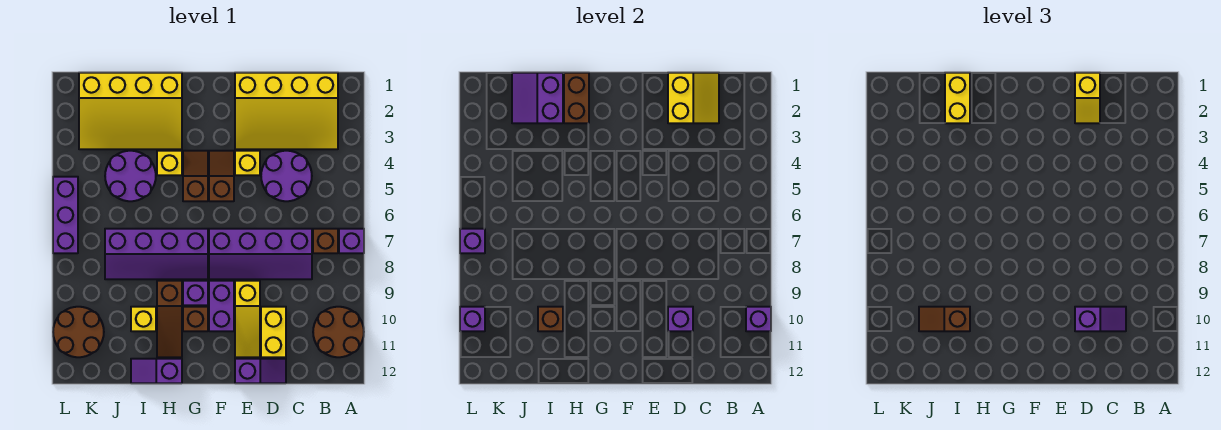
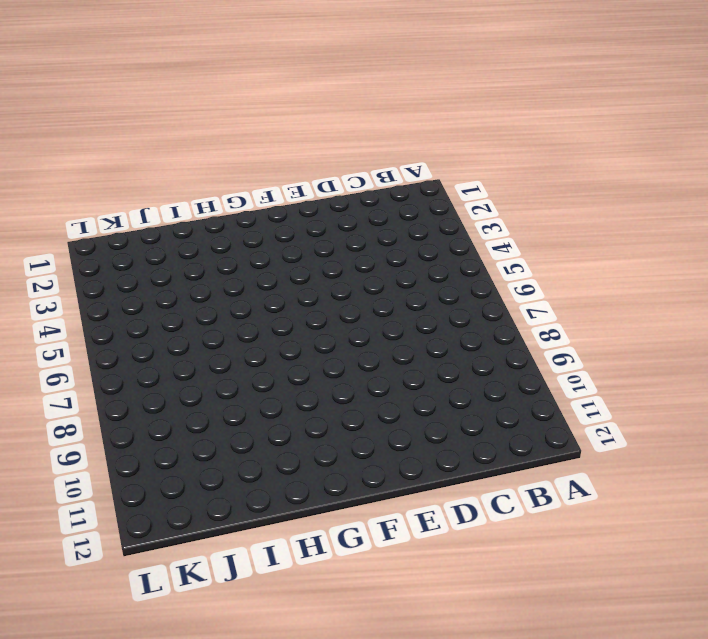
none -> purple brick A7 level 1
none -> brown round brick A10:B11 level 1
none -> yellow slope B1:E3 level 1 top 1
none -> brown brick B7 level 1

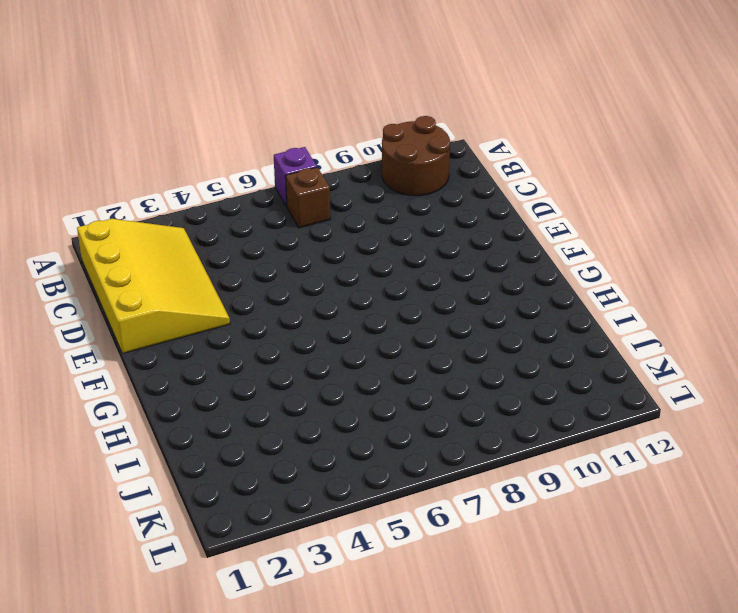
none -> purple round brick C4:D5 level 1
none -> purple slope C7:F8 level 1 top 7
none -> yellow brick D10:D11 level 1
none -> purple slope D12:E12 level 1 top E

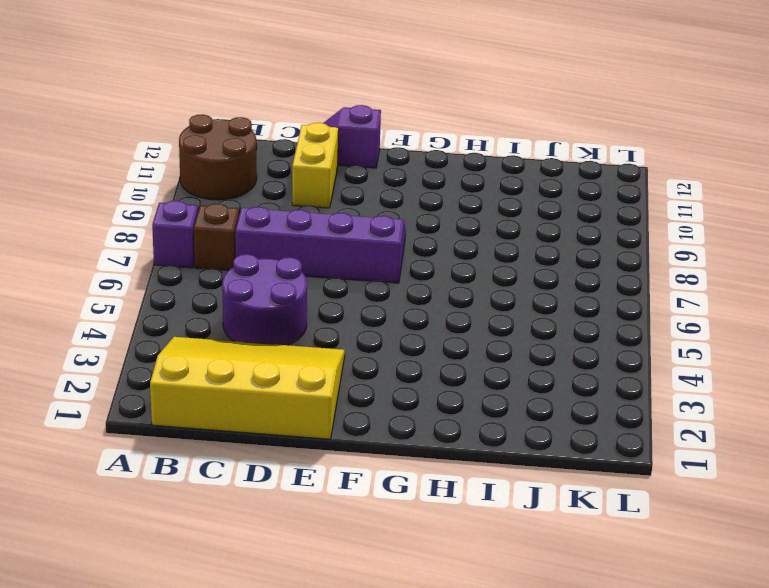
none -> yellow brick E4 level 1
none -> yellow slope E9:E11 level 1 top 9
none -> brown slope F4:F5 level 1 top 5
none -> purple brick F9:F10 level 1

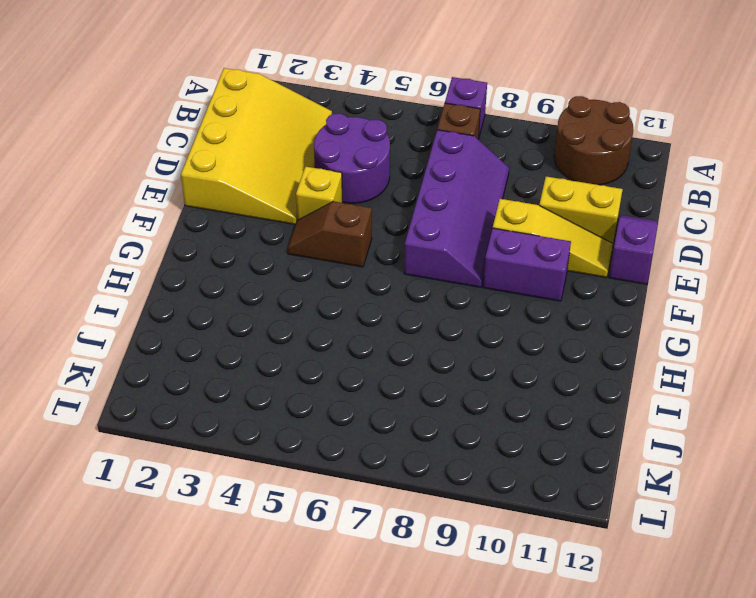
none -> brown slope G4:G5 level 1 top 5
none -> purple slope G7:J8 level 1 top 7
none -> purple brick G9 level 1
none -> brown brick G10 level 1

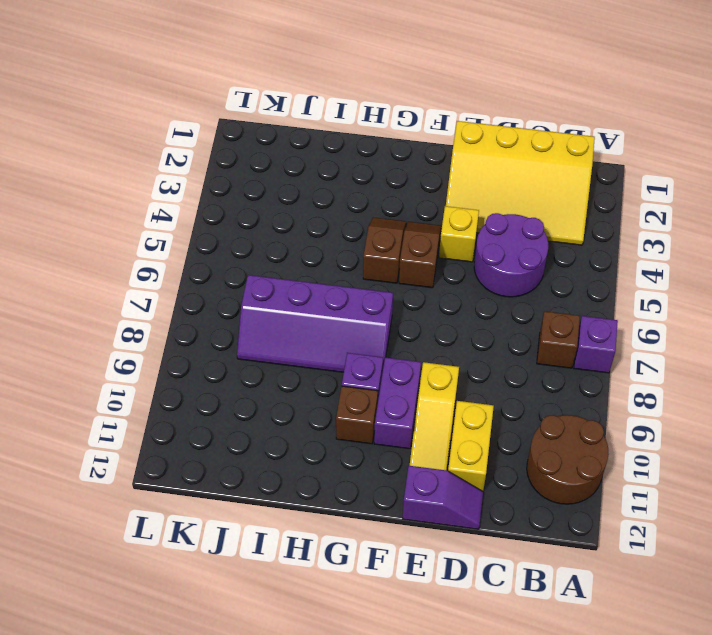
none -> purple slope C7:F8 level 1 top 7
none -> yellow slope H1:K3 level 1 top 1
none -> yellow brick H4 level 1
none -> brown slope H9:H11 level 1 top 9

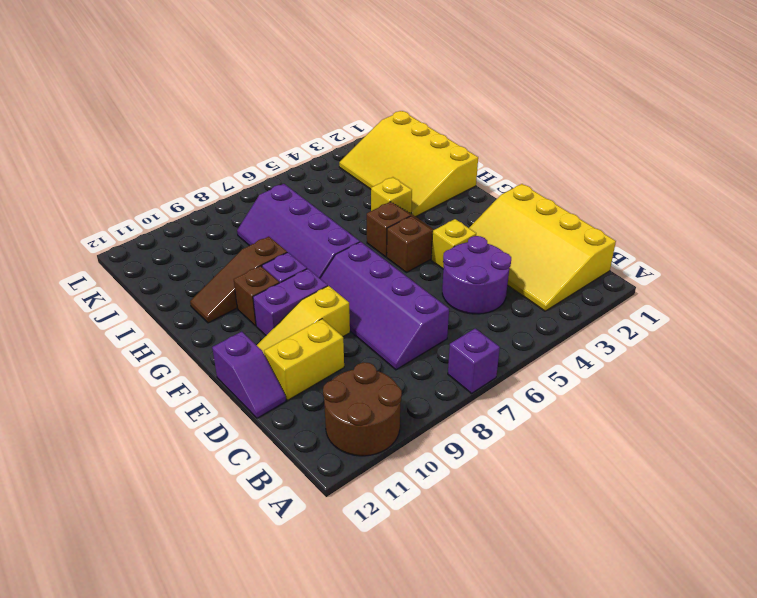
none -> brown brick B7 level 1
none -> purple slope H12:I12 level 1 top H
none -> purple round brick I4:J5 level 1
none -> yellow brick I10 level 1

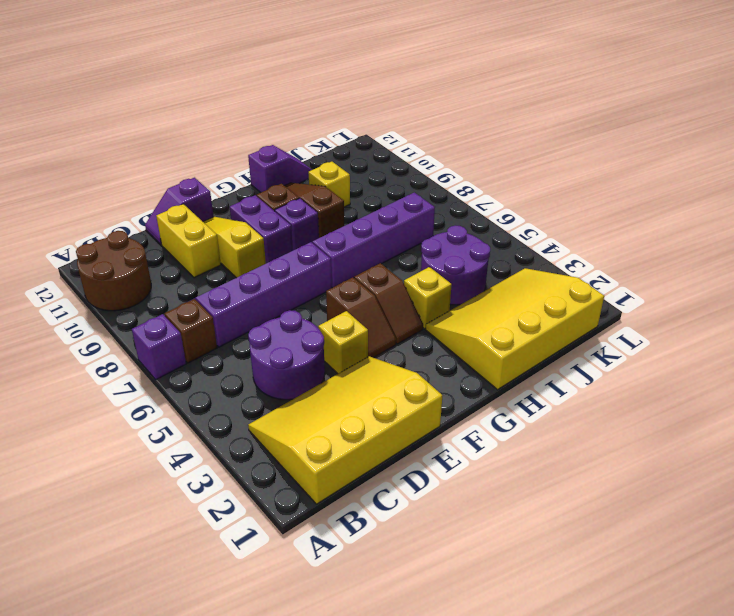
none -> brown round brick K10:L11 level 1
none -> purple brick L5:L7 level 1
none -> purple brick A10 level 2
none -> yellow slope C1:D2 level 2 top D

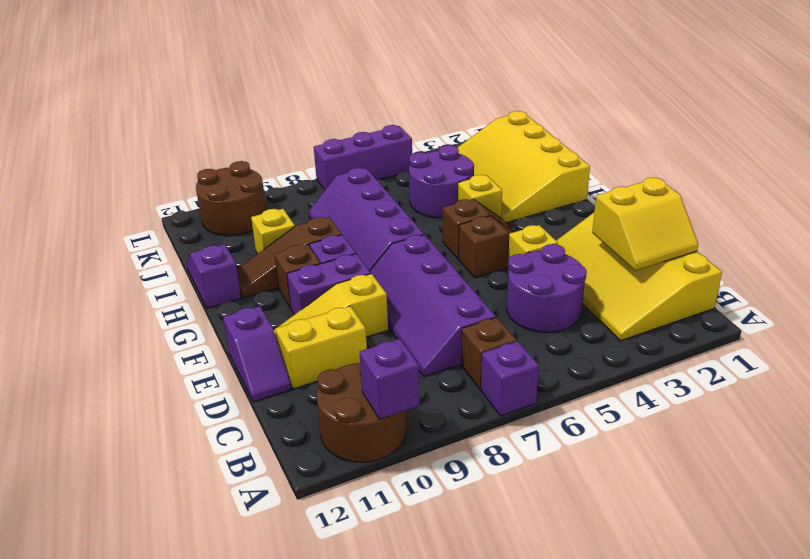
none -> purple brick D10 level 2
none -> brown brick H1:H2 level 2
none -> purple slope I1:J2 level 2 top I
none -> brown brick I10 level 2

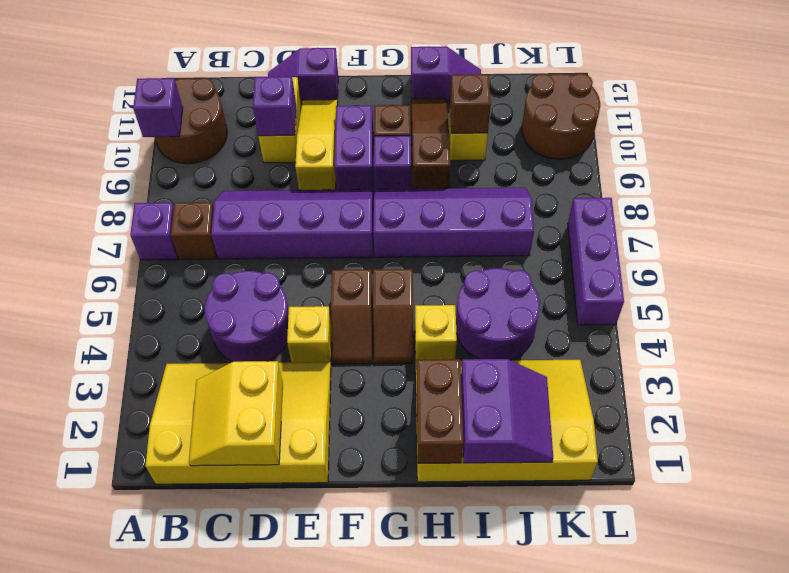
none -> purple brick L7 level 2
none -> purple brick L10 level 2
none -> purple slope C10:D10 level 3 top D
none -> yellow slope D1:D2 level 3 top 1

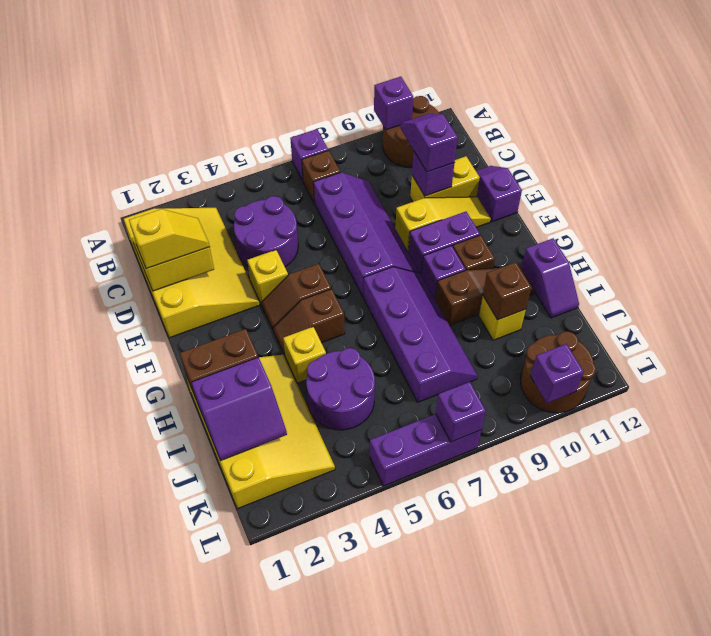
none -> yellow brick I1:I2 level 3
none -> brown slope I10:J10 level 3 top I

